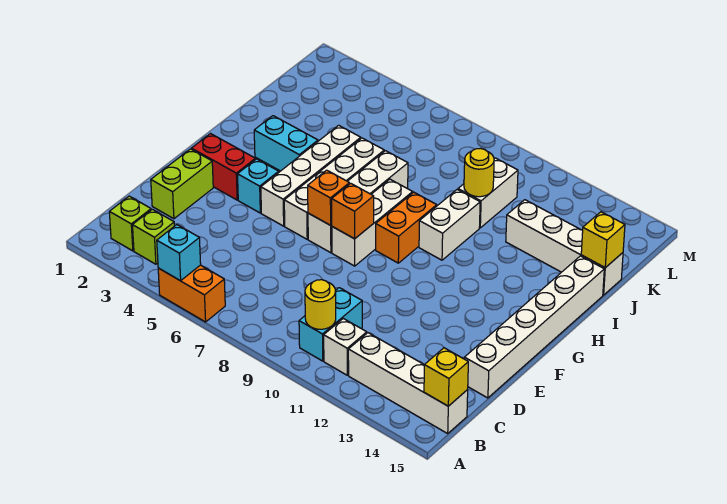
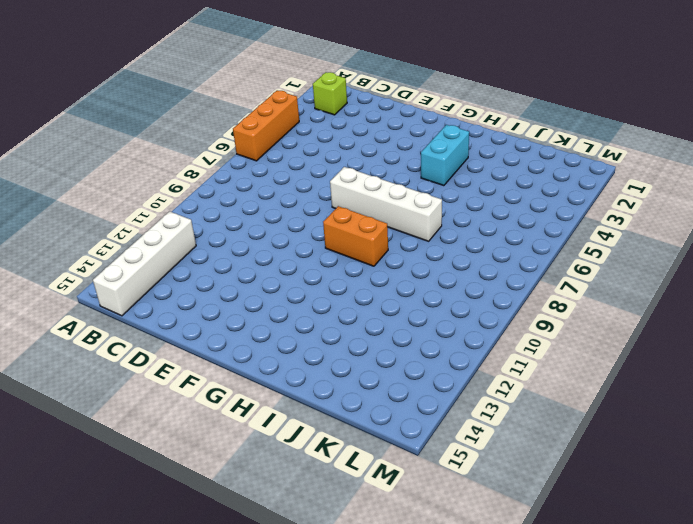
orange brick A4:A6 level 1 -> orange brick A5:A6 level 1
none -> lime brick B3 level 1
none -> cyan brick B10:C10 level 1
none -> white brick B11 level 1

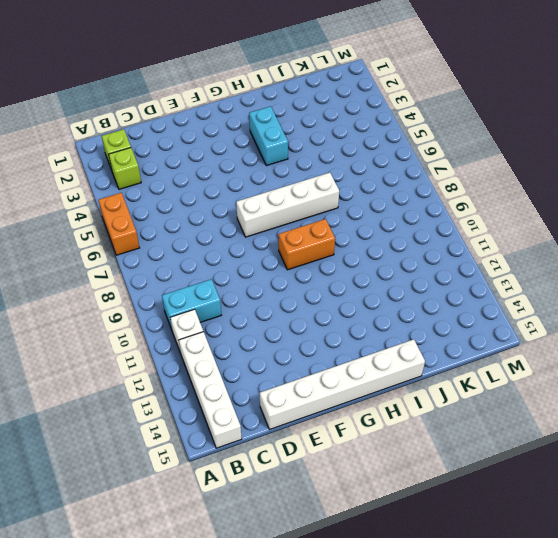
none -> lime brick D2:E2 level 1
none -> red brick F2:F3 level 1
none -> cyan brick F4 level 1

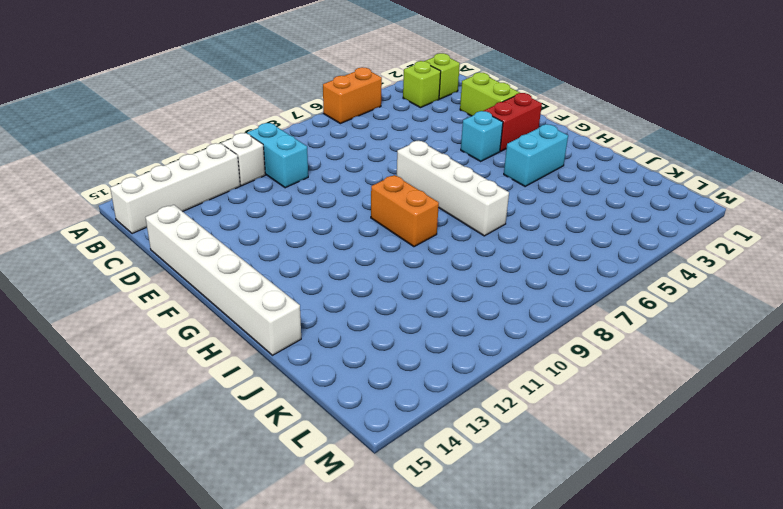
none -> white brick F5:I5 level 1
none -> white brick F6:I6 level 1
none -> white brick F8:H8 level 1

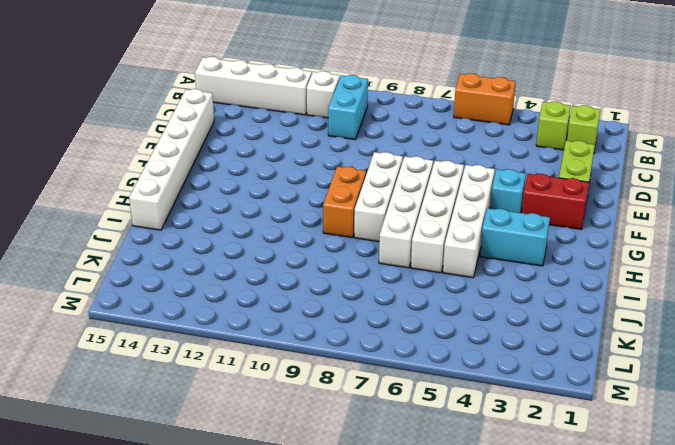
none -> white brick H10:I10 level 1
none -> white brick J10:K10 level 1
none -> white brick J12:J15 level 1

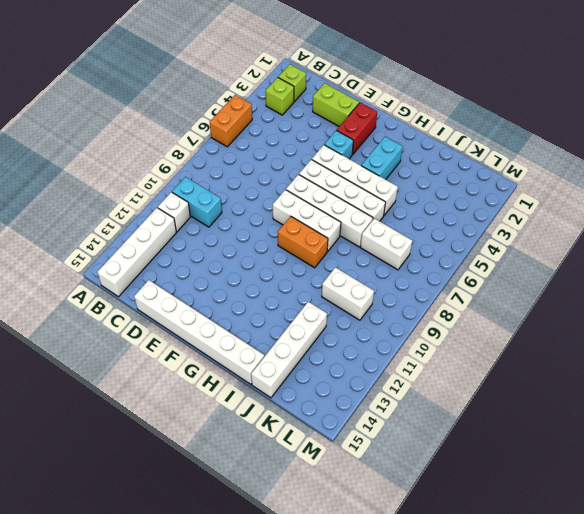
white brick J7:K7 level 1 -> white brick H10:I10 level 1
none -> cyan brick A5 level 2
none -> yellow round brick B10 level 2
none -> yellow brick B15 level 2

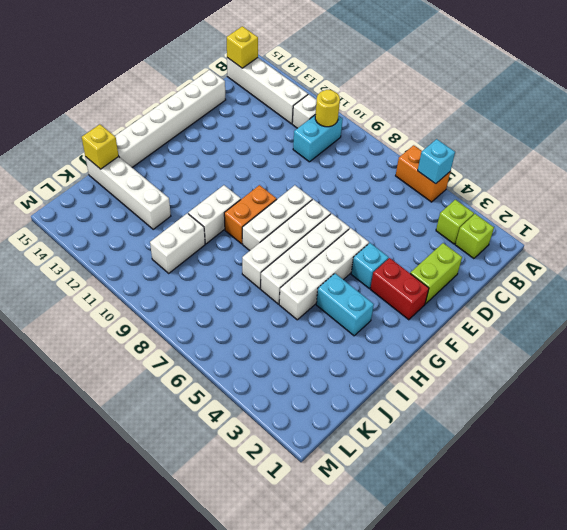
none -> orange brick F7 level 2
none -> orange brick F8 level 2
none -> yellow round brick J10 level 2

